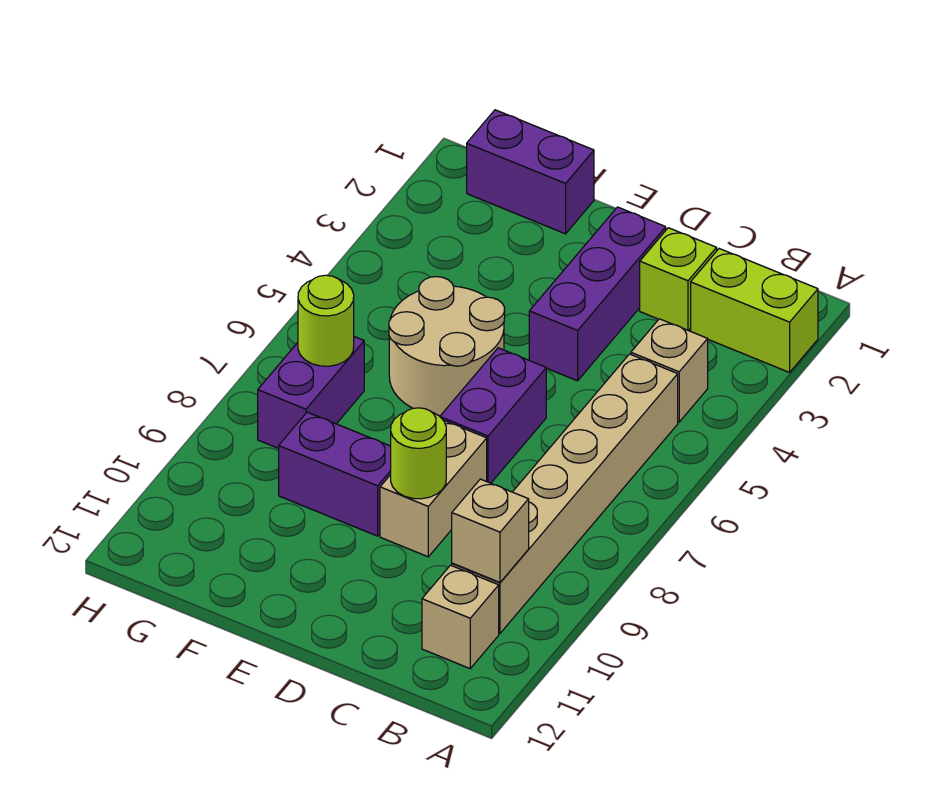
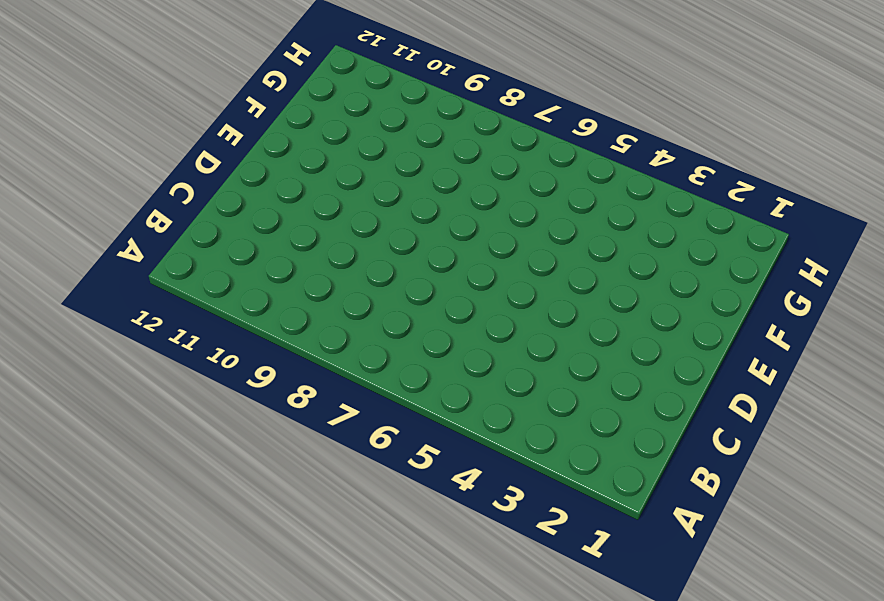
none -> lime brick A2:B2 level 1
none -> tan brick B4 level 1
none -> tan brick B5:B10 level 1

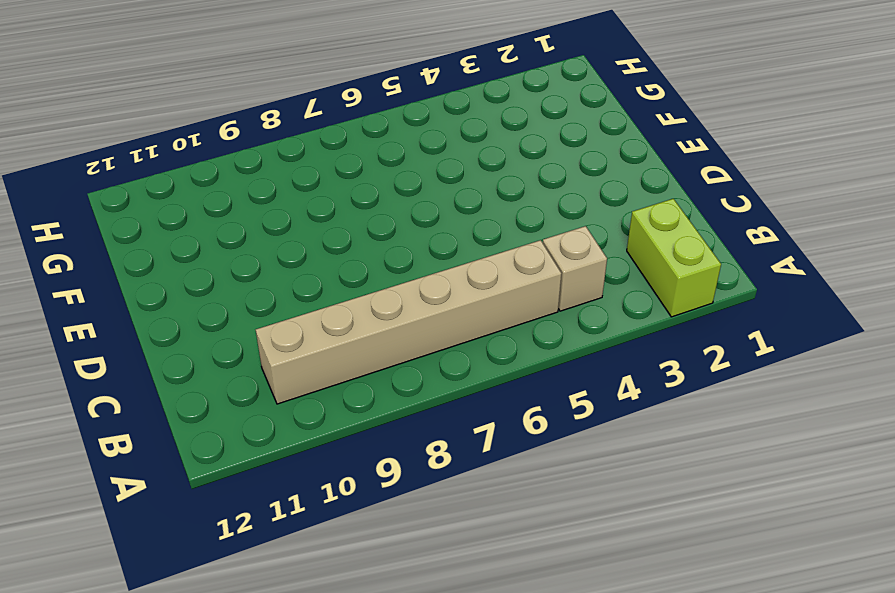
none -> tan brick B11 level 1
none -> lime brick C2 level 1
none -> purple brick D2:D4 level 1

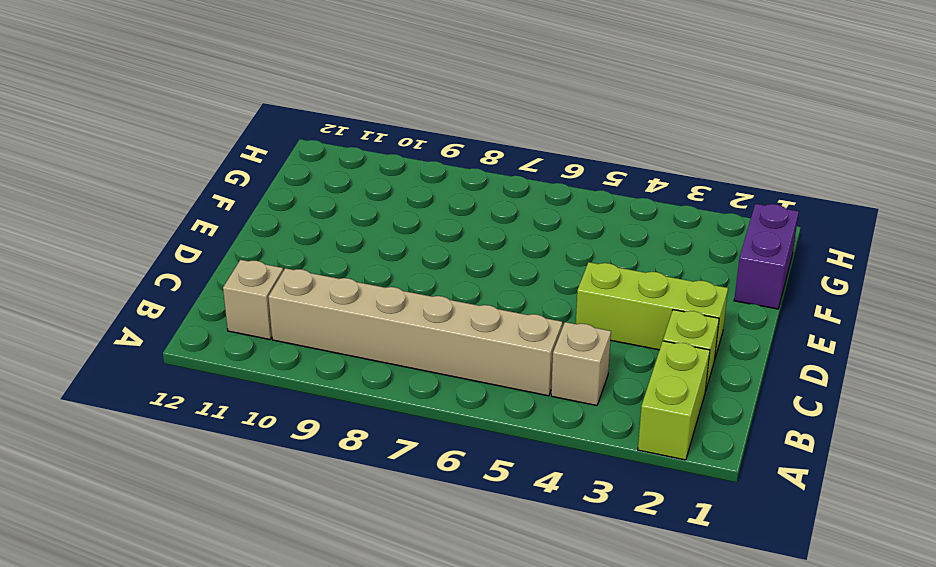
lime brick D2:D4 level 1 -> purple brick D2:D4 level 1
none -> purple brick D6:D7 level 1
none -> tan brick D8:D9 level 1
none -> tan round brick E5:F6 level 1

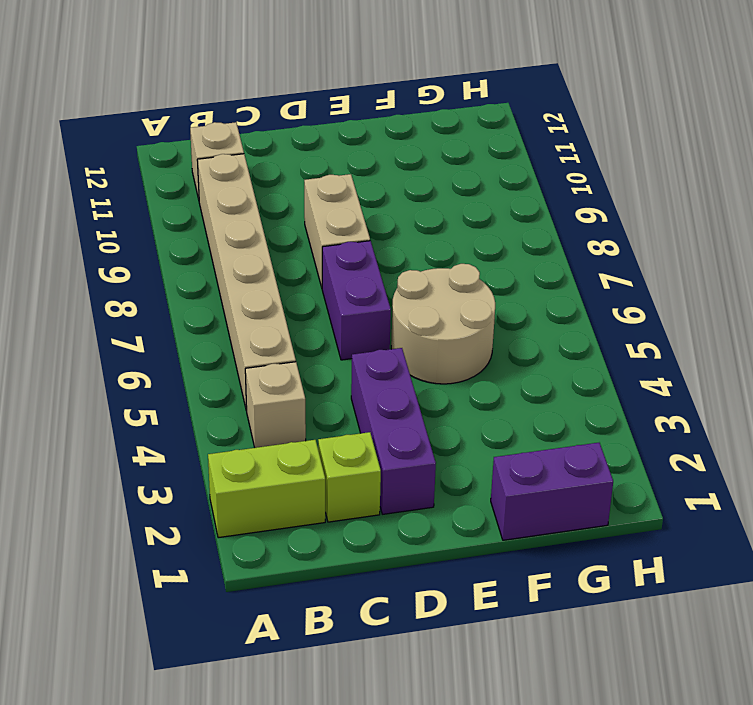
none -> purple brick E9:F9 level 1
none -> purple brick G7:G8 level 1
none -> tan brick B10 level 2

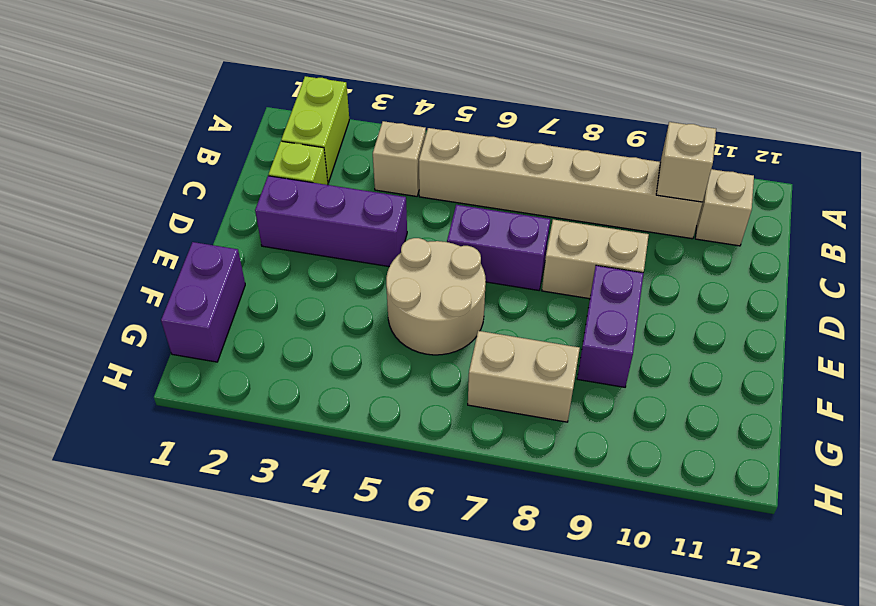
tan brick G7:G8 level 1 -> purple brick G7:G8 level 1
none -> lime round brick D9 level 2
none -> lime round brick G7 level 2

